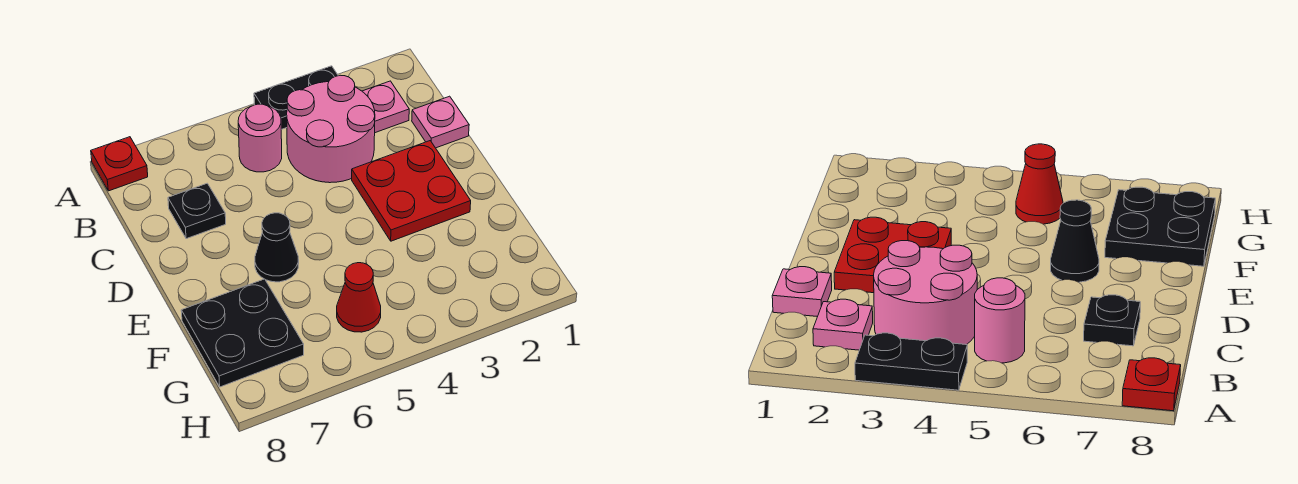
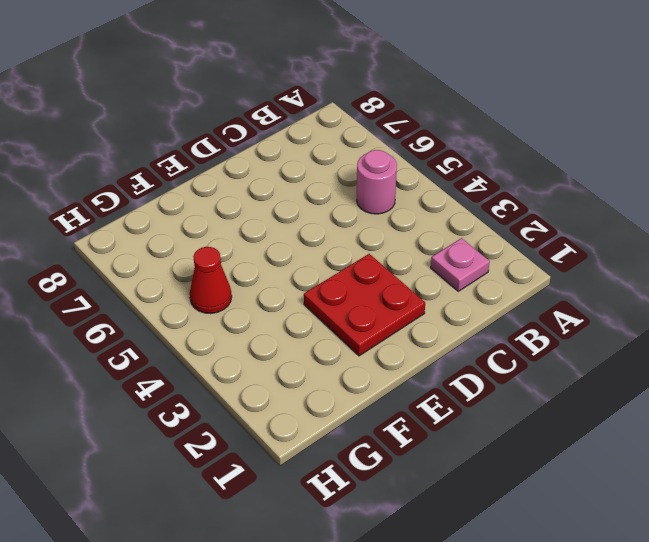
none -> black plate A3:A4 level 1
none -> red plate A8 level 1

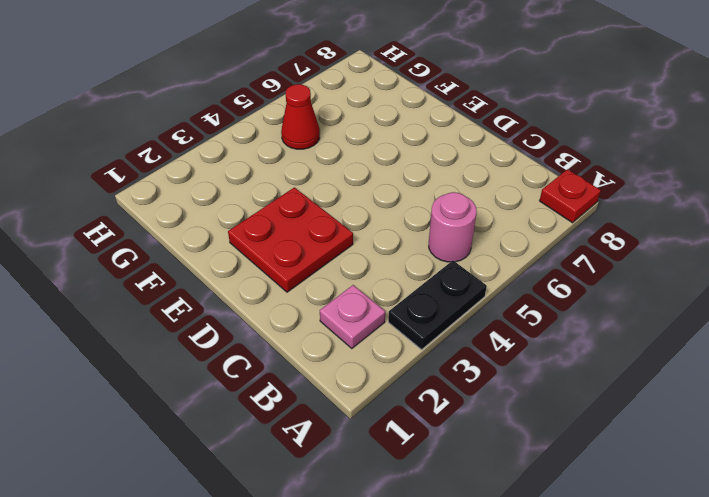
none -> pink round brick B3:C4 level 1
none -> pink plate C1 level 1

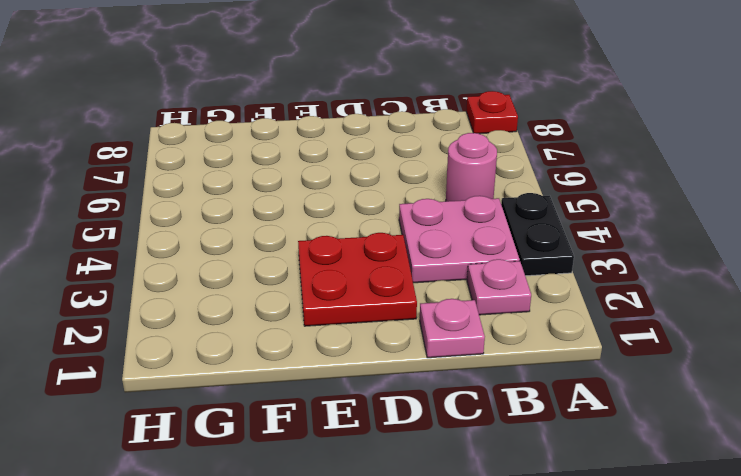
pink plate B3:C4 level 1 -> pink round brick B3:C4 level 1
none -> black plate C7 level 1
none -> black cone E6 level 1

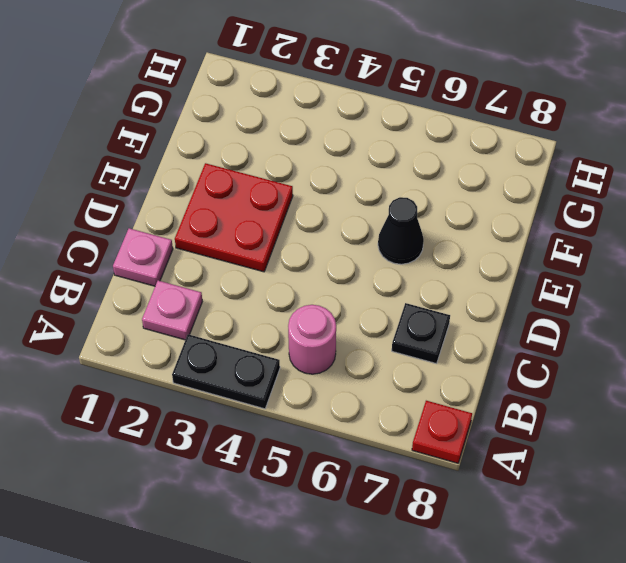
none -> pink round brick B3:C4 level 1
none -> black plate F7:G8 level 1

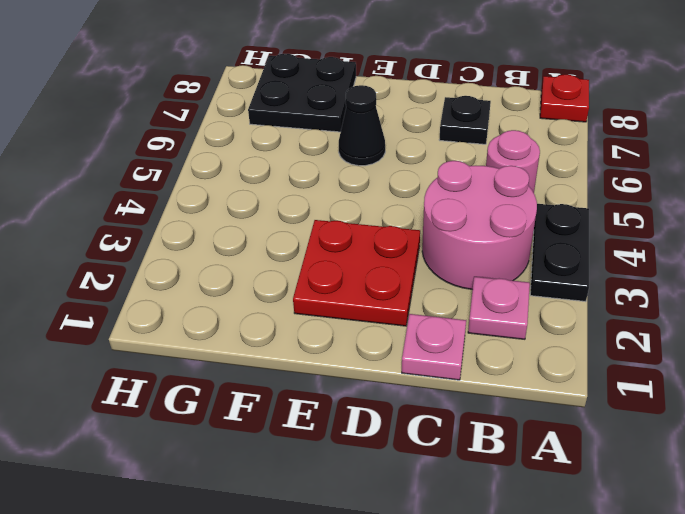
none -> red cone G5 level 1

